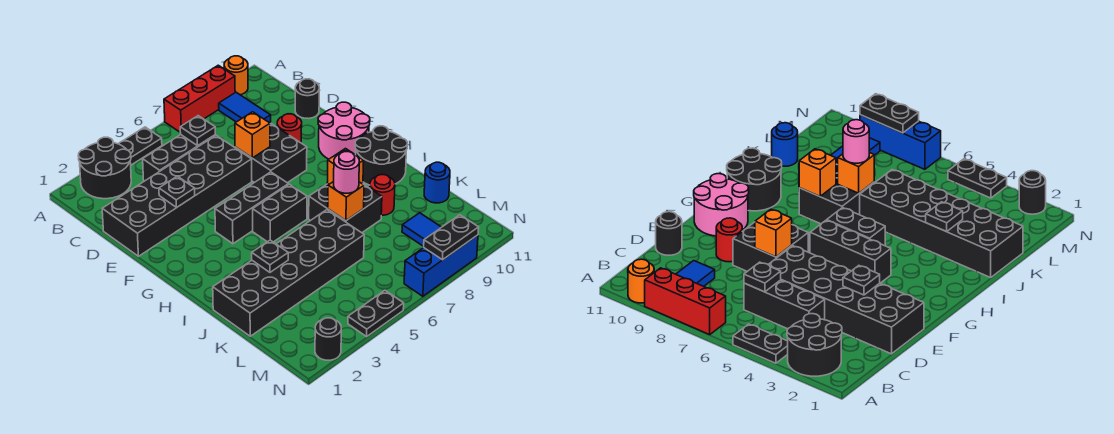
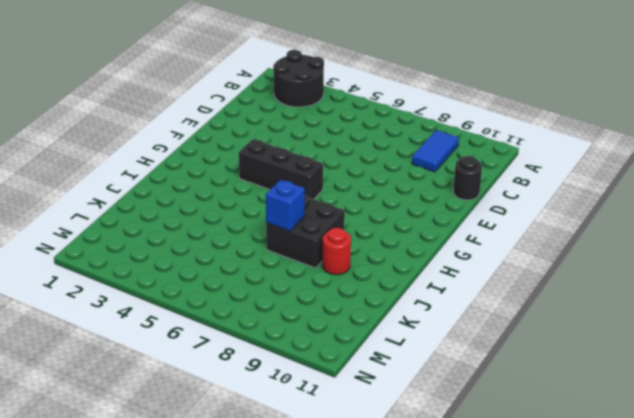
blue brick J7 level 2 -> orange brick J7 level 2
none -> black plate A4:A5 level 1
none -> red brick A7:A9 level 1
none -> orange round brick A10 level 1
none -> black brick C4:C6 level 1

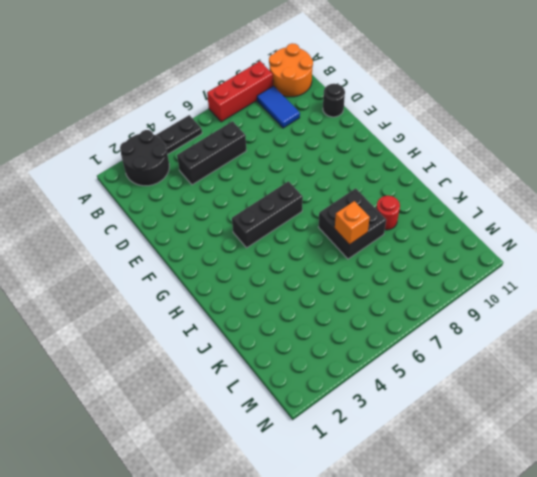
orange round brick A10:B11 level 1 -> orange round brick A10 level 1
none -> black brick D1:E6 level 1
none -> black brick E7:F8 level 1
none -> red round brick E9 level 1
none -> pink round brick F10:G11 level 1

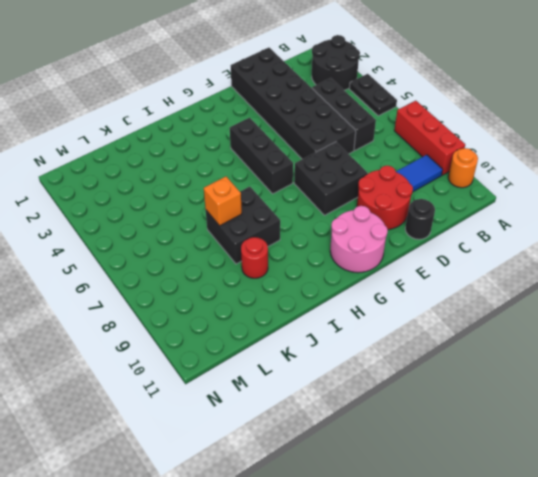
red round brick D9:E10 level 1 -> red round brick E9 level 1
none -> black brick H5:H6 level 1
none -> black round brick H10:I11 level 1
none -> black brick J1:K6 level 1
none -> blue round brick K11 level 1

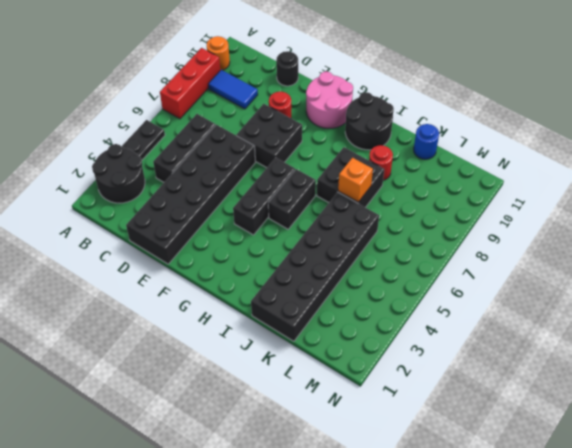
none -> blue tile L9:M9 level 1
none -> black round brick N2 level 1
none -> black plate N4:N5 level 1
none -> blue brick N7:N9 level 1

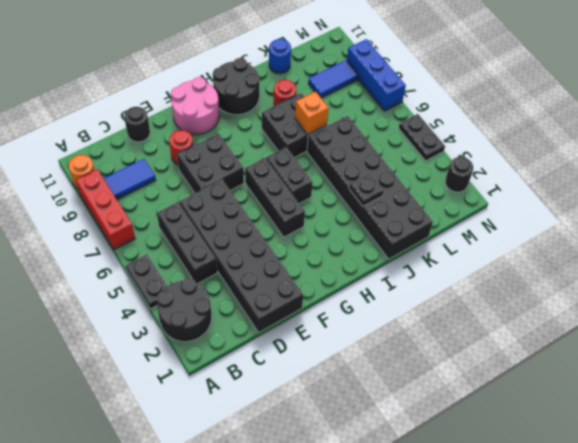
none -> black plate C6 level 2
none -> black plate E3 level 2
none -> orange brick E7 level 2
none -> orange brick I8 level 2

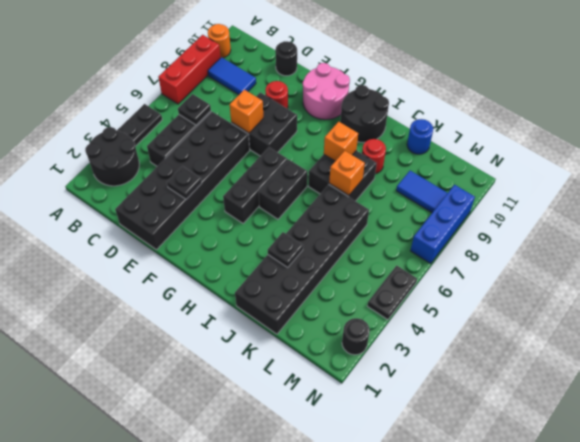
none -> black plate N8:N9 level 2
none -> pink round brick J7 level 3

